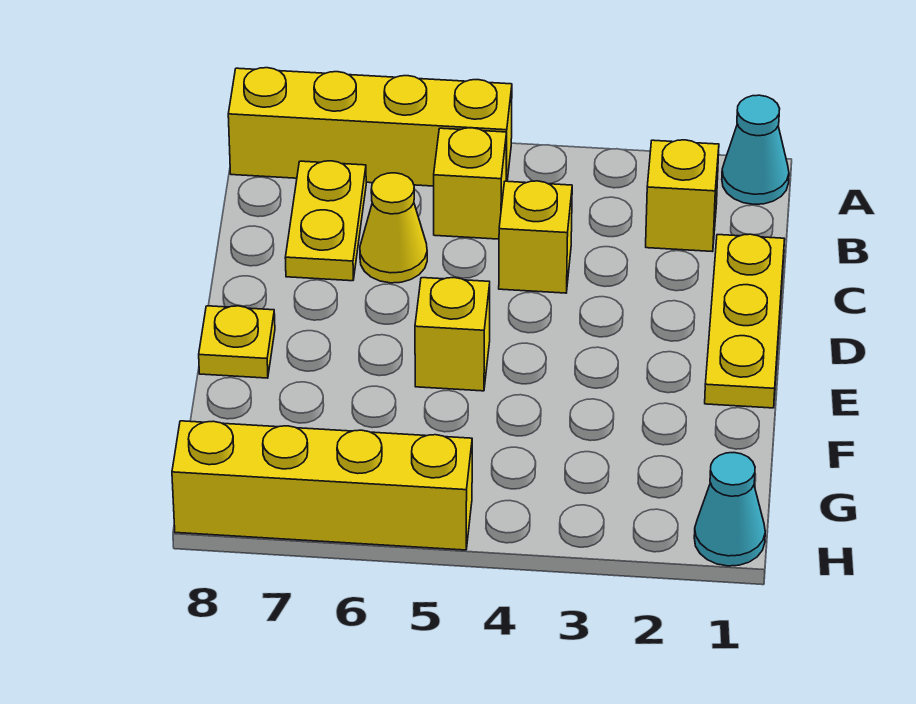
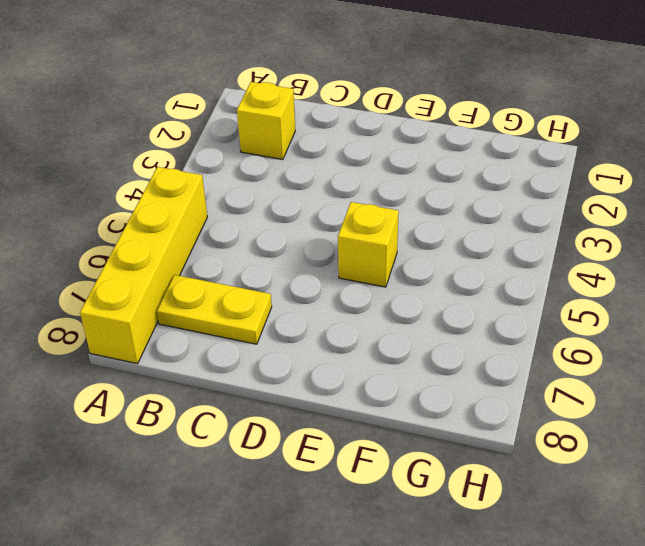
none -> cyan cone A1 level 1
none -> yellow brick B5 level 1
none -> yellow plate C1:E1 level 1

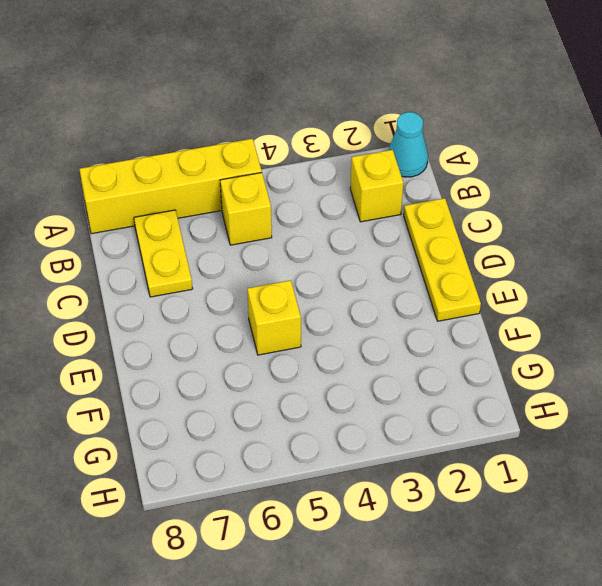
none -> yellow brick C4 level 1
none -> yellow cone C6 level 1
none -> yellow plate E8 level 1

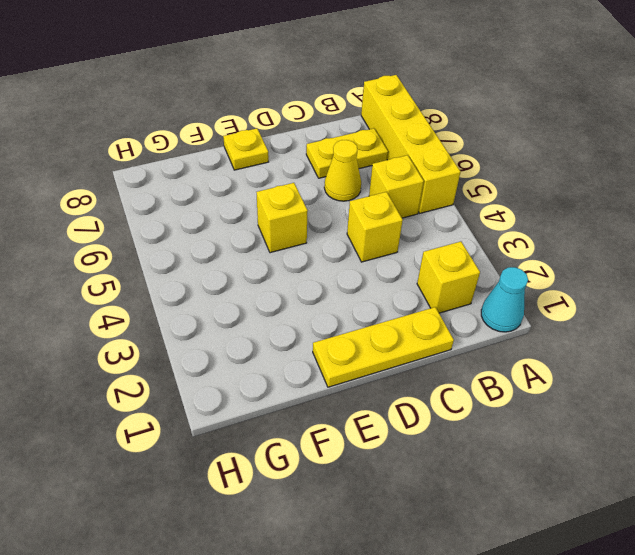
none -> cyan cone H1 level 1
none -> yellow brick H5:H8 level 1

